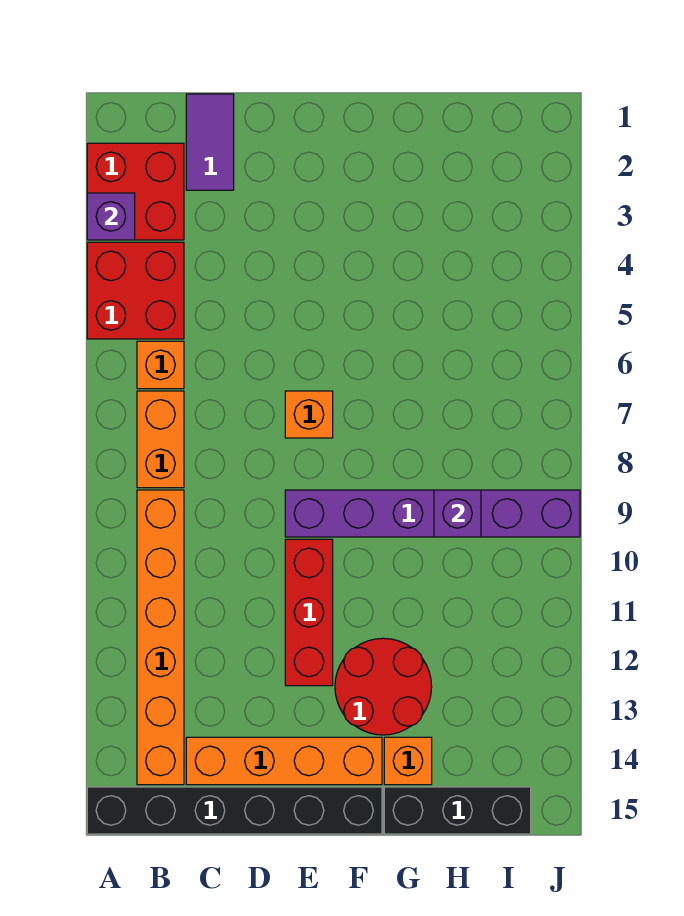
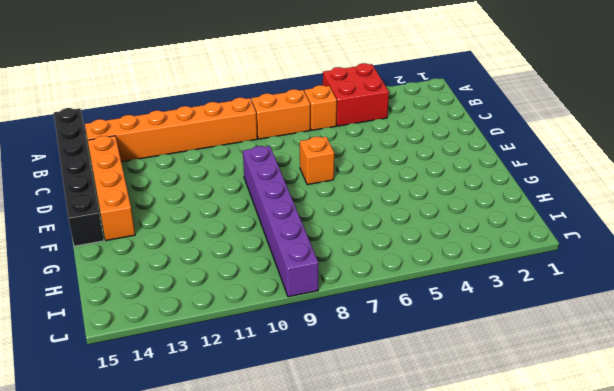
none -> red brick A2:B3 level 1
none -> purple tile C1:C2 level 1
none -> red brick E10:E12 level 1

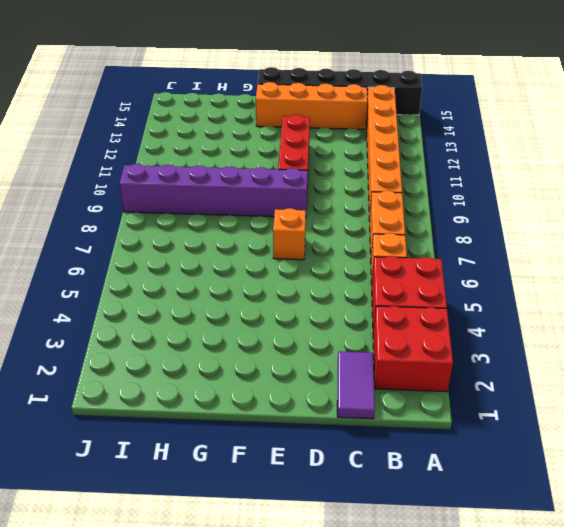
none -> red round brick F12:G13 level 1
none -> orange brick G14 level 1
none -> black brick G15:I15 level 1

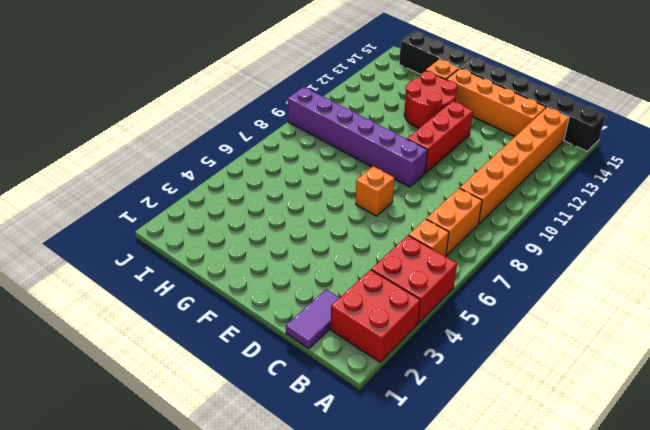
none -> purple brick A3 level 2
none -> purple brick H9 level 2

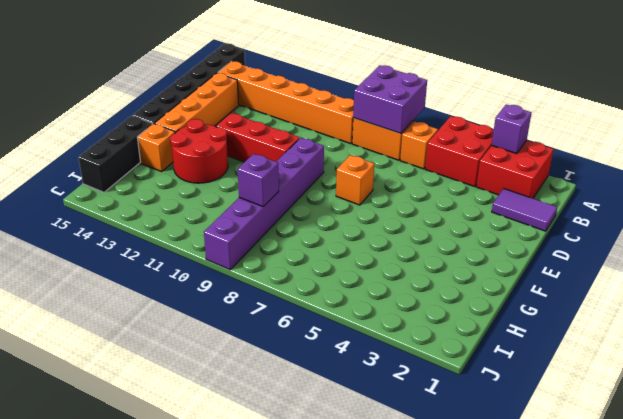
purple brick A7:B8 level 2 -> none

